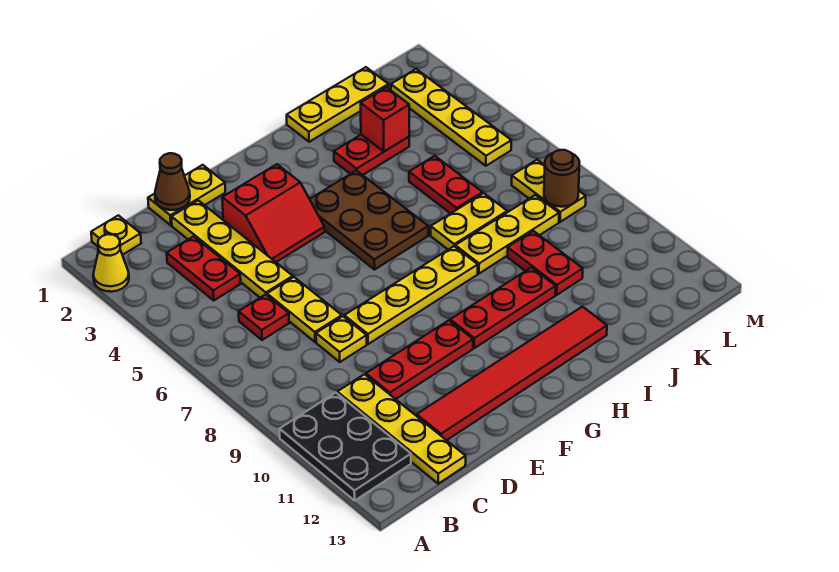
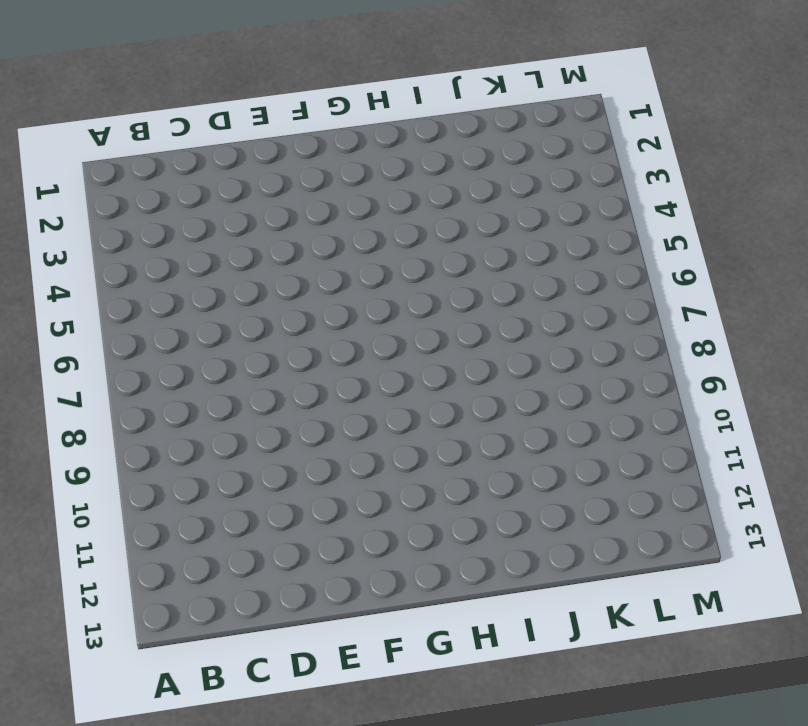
none -> yellow cone A2 level 1
none -> black plate A10:B12 level 1
none -> yellow plate B1 level 1

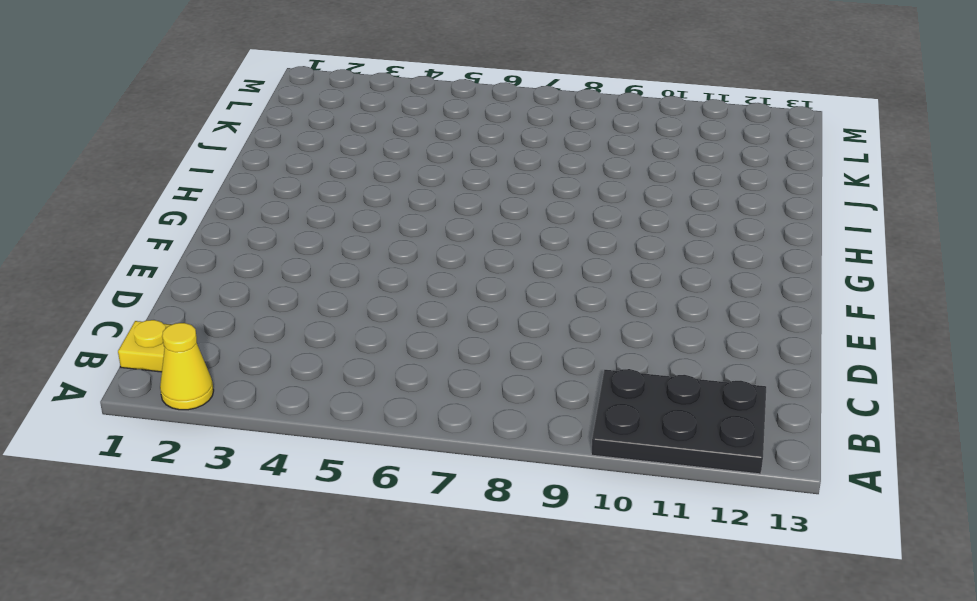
none -> red plate C3:C4 level 1
none -> red plate C6 level 1
none -> yellow plate C10:C13 level 1

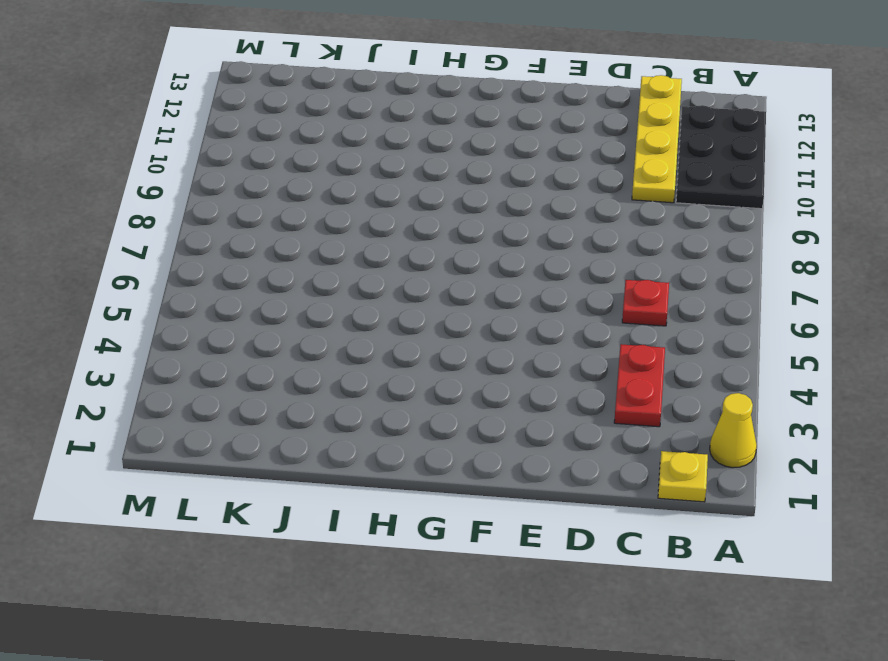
none -> yellow plate D1:E1 level 1
none -> yellow plate D2:D5 level 1
none -> yellow plate D6:D7 level 1

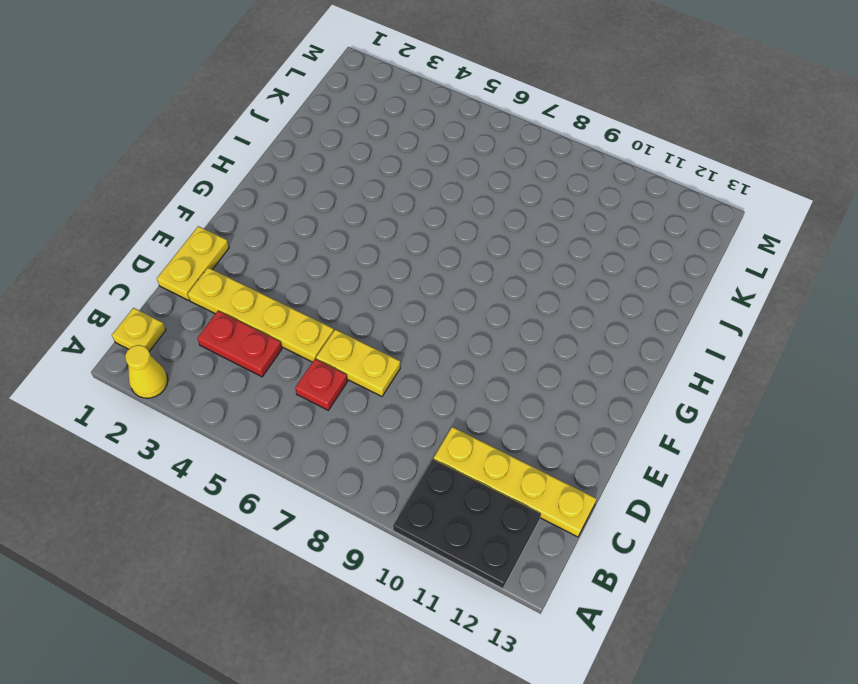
none -> yellow plate D8 level 1
none -> red plate D10:F10 level 1
none -> red tile D12:I12 level 1

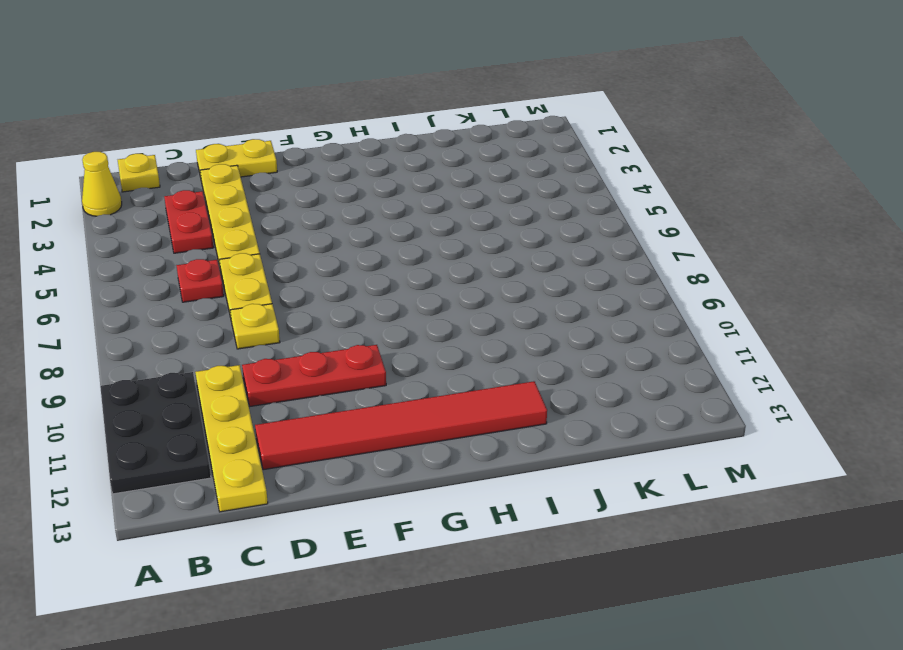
none -> red slope E3:F4 level 1 top 3
none -> yellow plate E8:H8 level 1
none -> brown plate G4:H6 level 1

